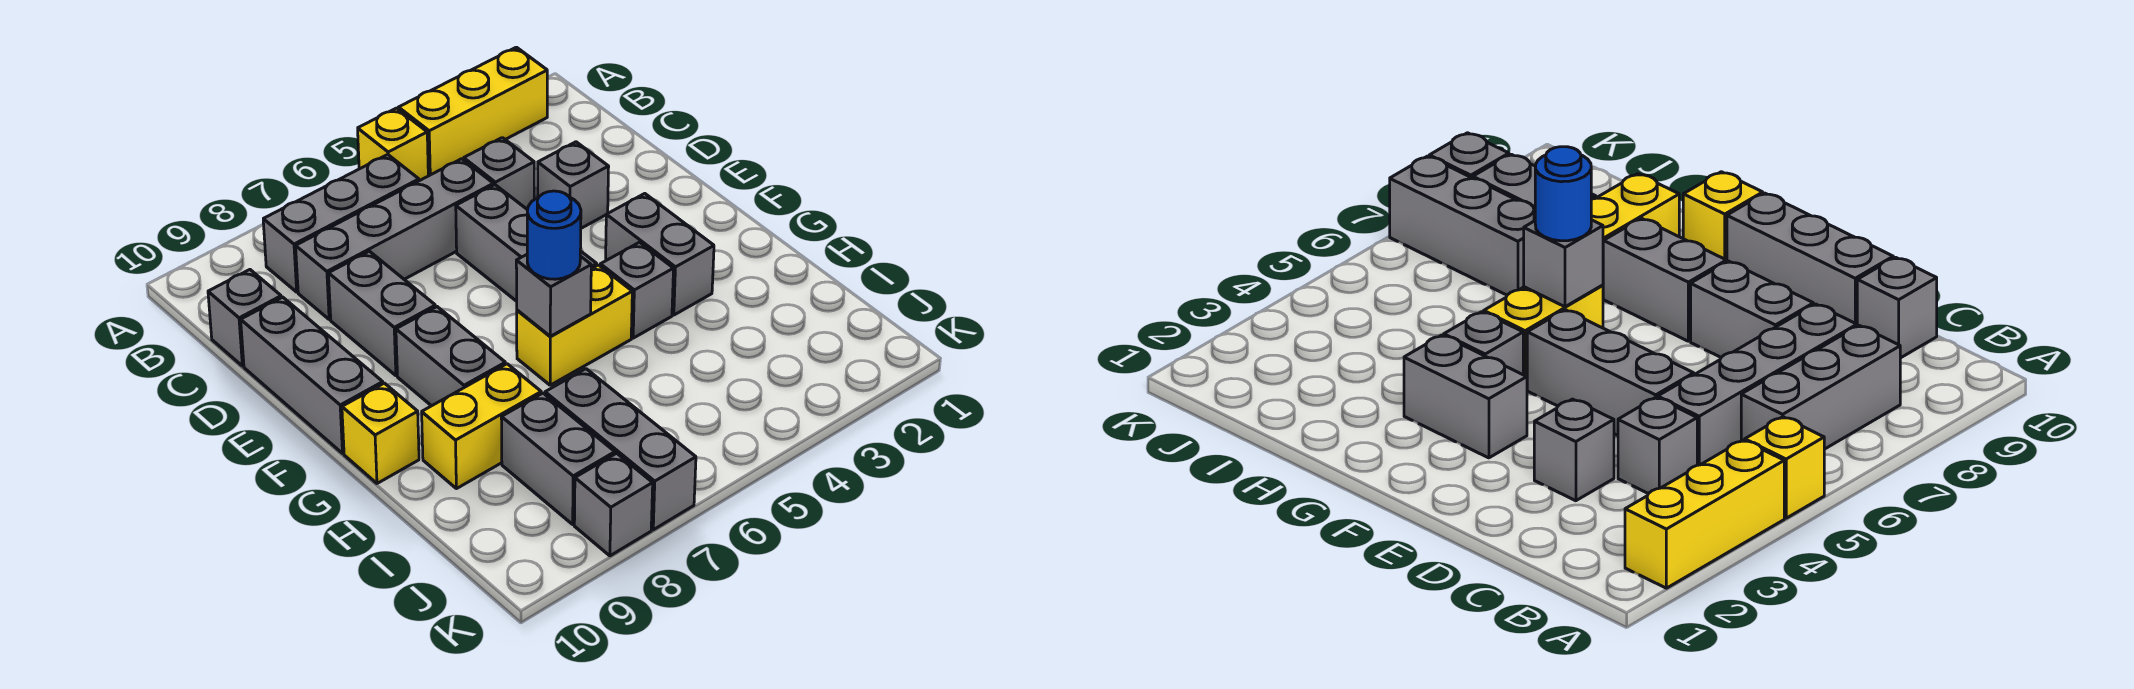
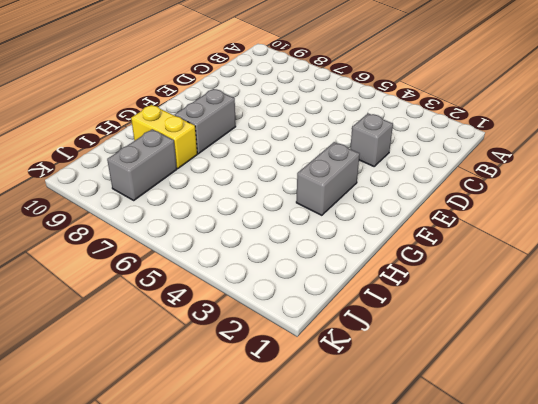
none -> yellow brick A2:A4 level 1
none -> yellow brick A5 level 1
none -> grey brick B6:B8 level 1

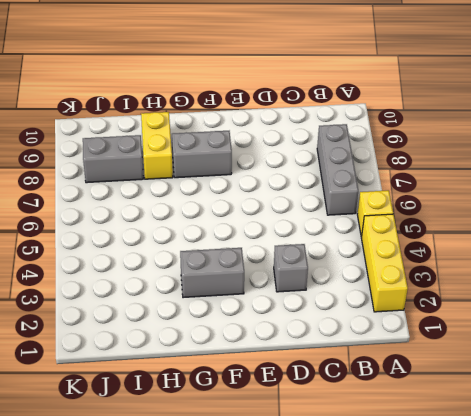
none -> grey brick C4 level 1
none -> grey brick C5:C8 level 1
none -> grey brick C10 level 1

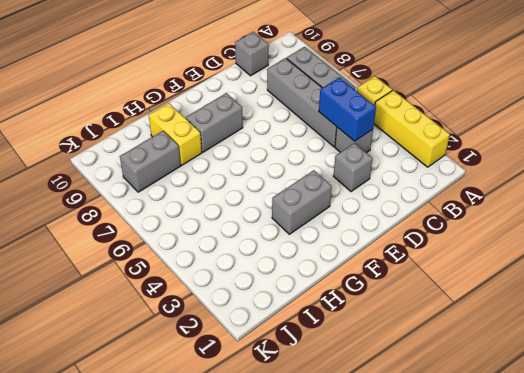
blue brick C4:C5 level 2 -> none
none -> grey brick D5:F5 level 1
none -> grey brick D8:E8 level 1
none -> grey brick D10:F10 level 1

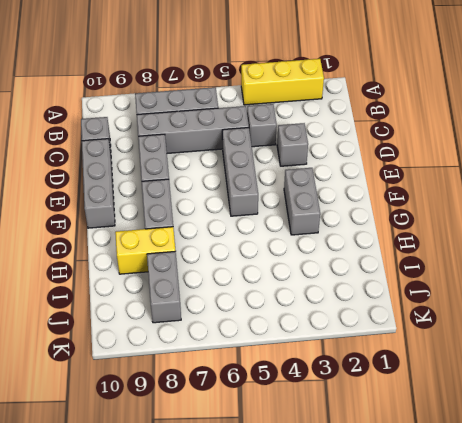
none -> yellow brick A5 level 1
none -> grey brick G4 level 1
none -> yellow brick G5:G6 level 1

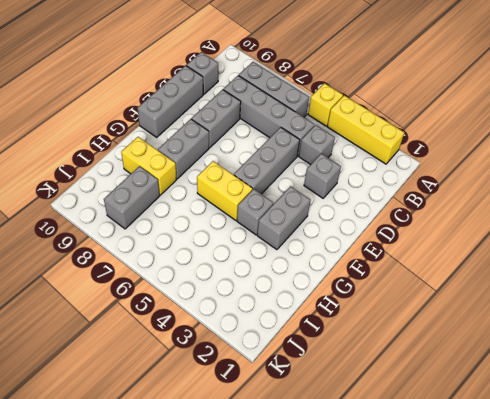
none -> yellow brick G10 level 1
none -> grey brick I7:K7 level 1
none -> grey brick K8 level 1

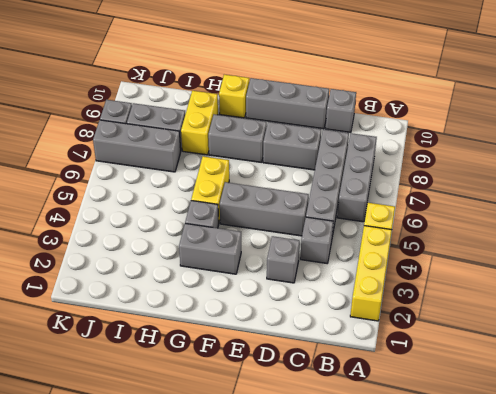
none -> grey brick G6 level 2
none -> blue round brick G6 level 3

